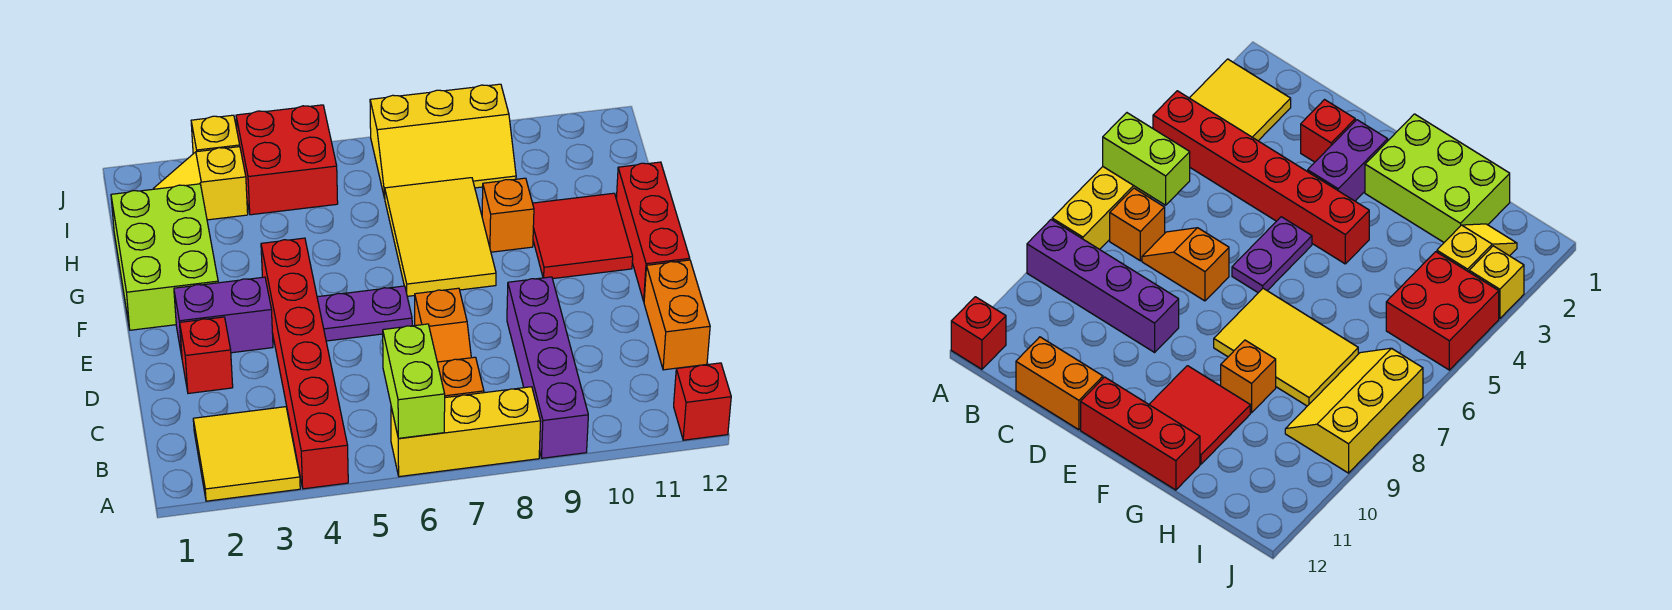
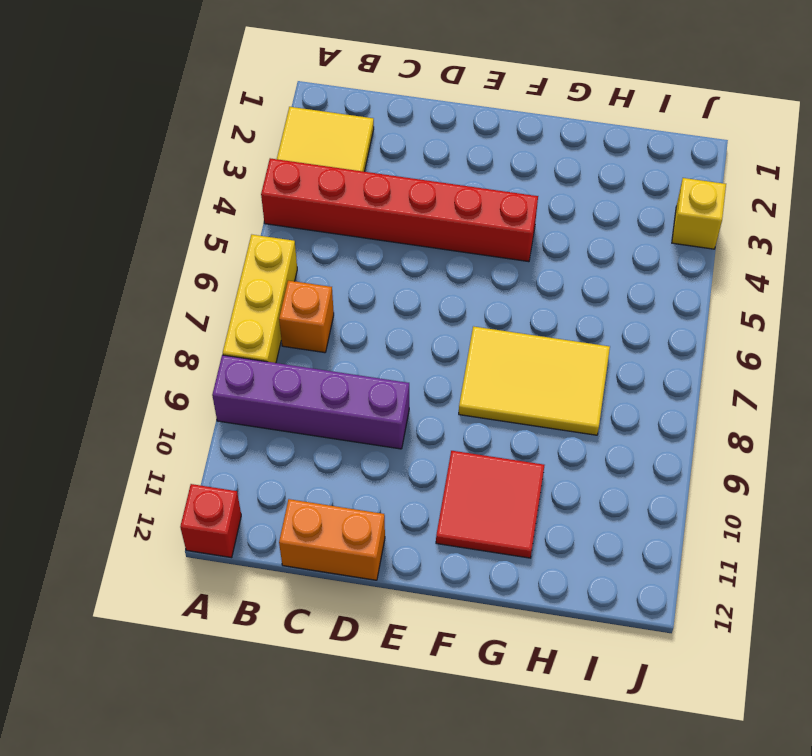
none -> orange slope C7:D7 level 1 top D
none -> red brick D2 level 1
none -> purple brick E2:E3 level 1

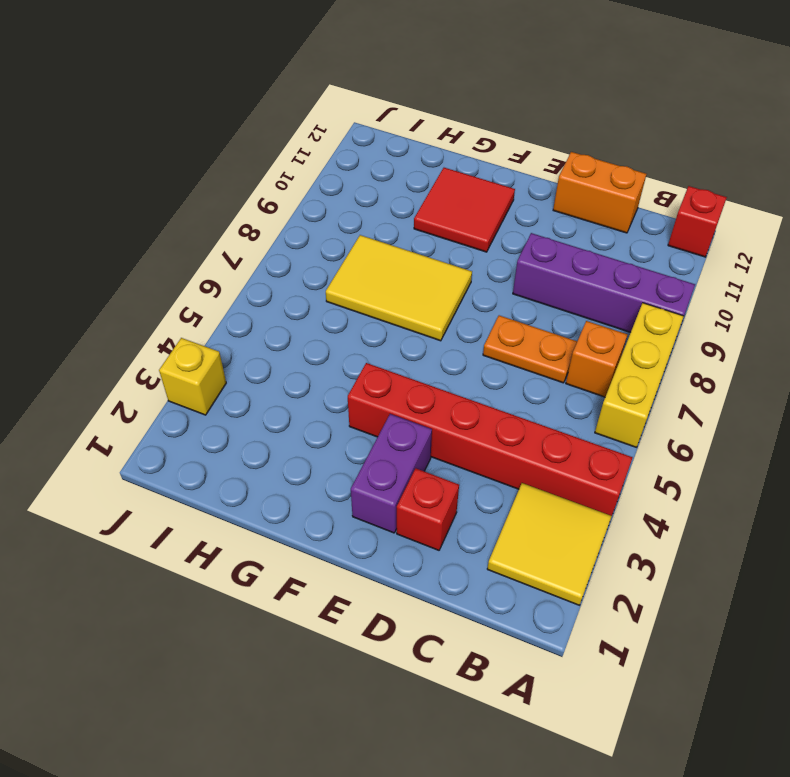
orange plate C7:D7 level 1 -> orange slope C7:D7 level 1 top D
none -> purple plate E5:E6 level 1
none -> red brick E12:G12 level 1
none -> lime brick F1:H2 level 1

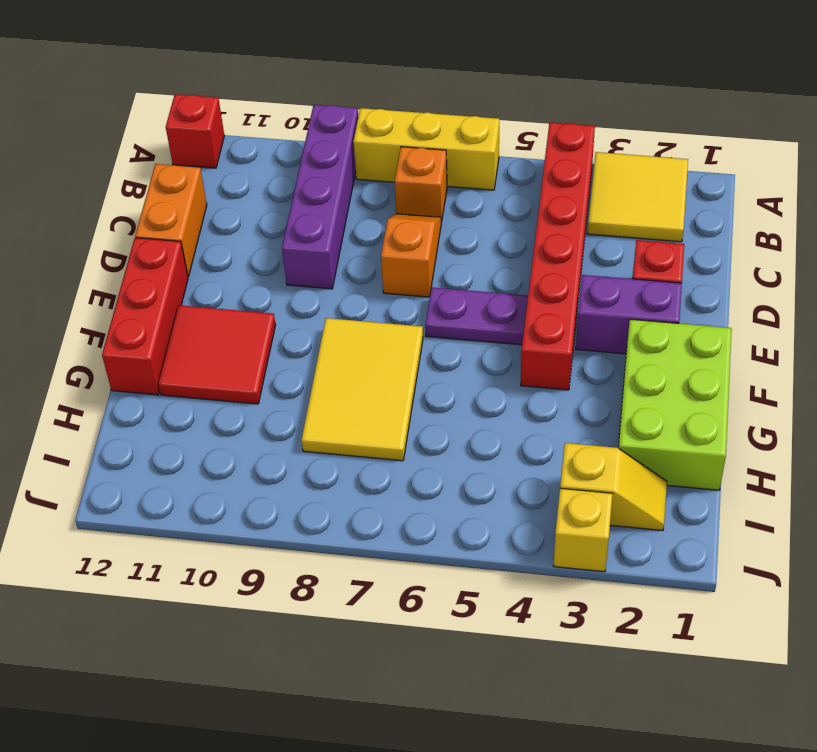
none -> orange brick G9 level 1
none -> red brick I4:J5 level 1
none -> yellow slope I7:J9 level 1 top J

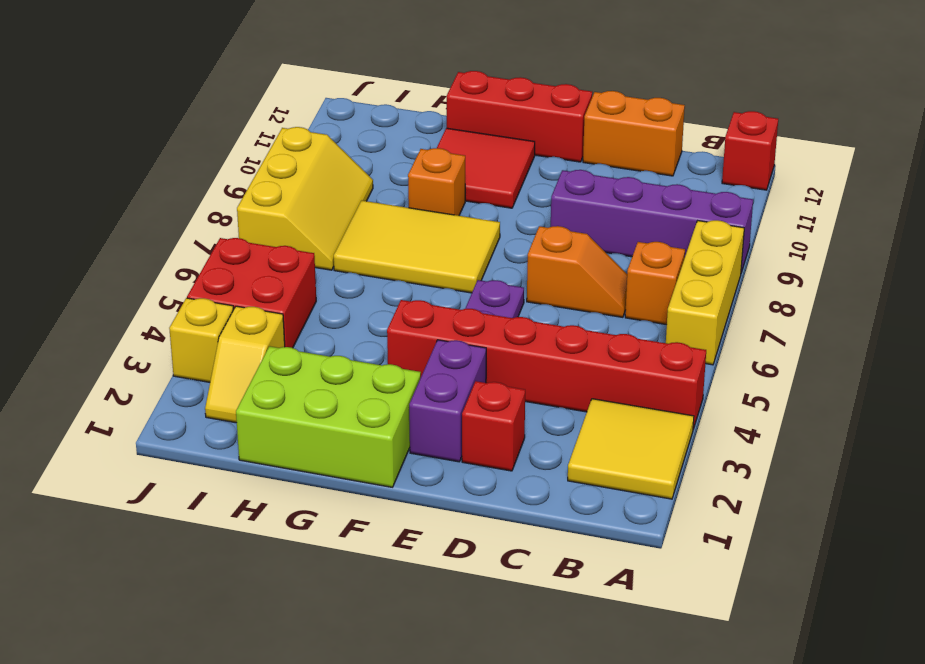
none -> lime brick A6:B6 level 2

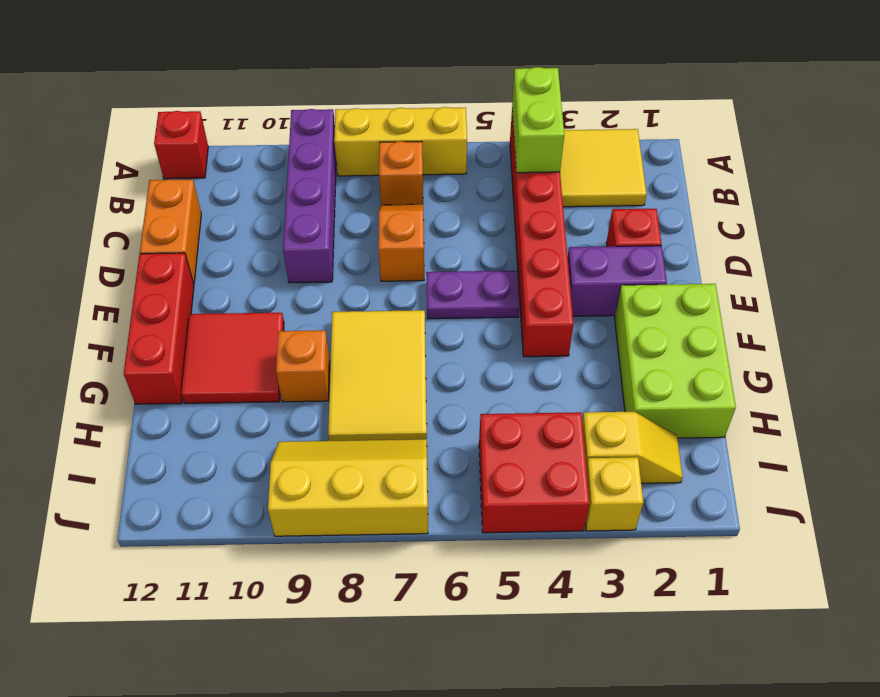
lime brick A4:B4 level 2 -> lime brick A6:B6 level 2

